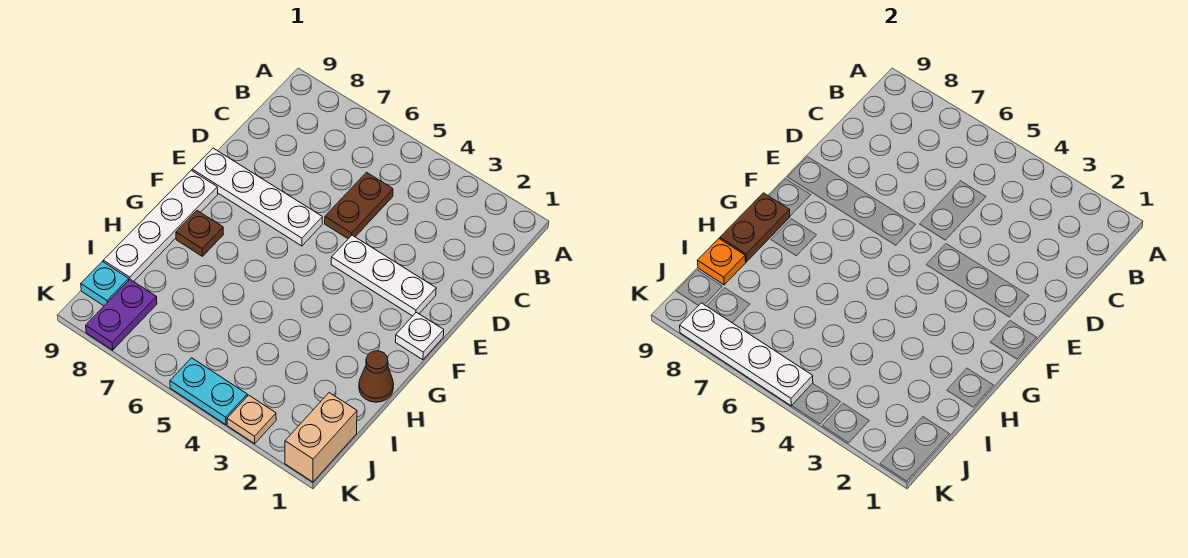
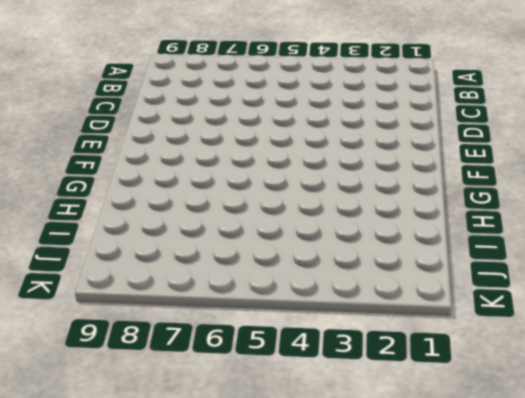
none -> brown plate C5:D5 level 1
none -> white plate E2:E4 level 1
none -> white plate E6:E9 level 1

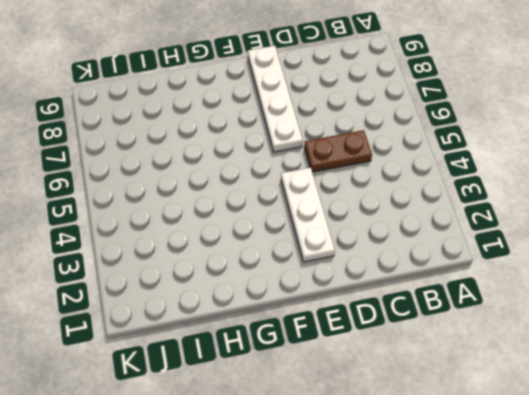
none -> white plate F1 level 1
none -> white plate F9:I9 level 1
none -> brown plate G8 level 1

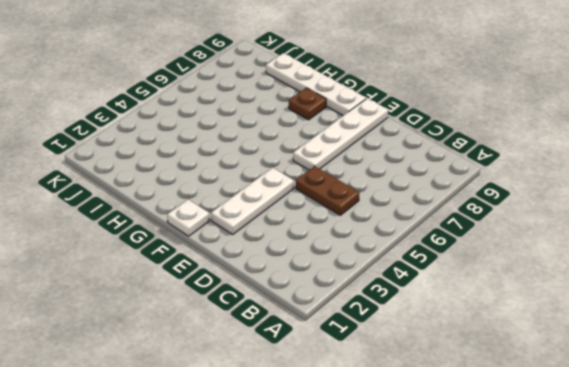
none -> brown cone H1 level 1
none -> tan brick J1:K1 level 1
none -> purple plate J8:K8 level 1

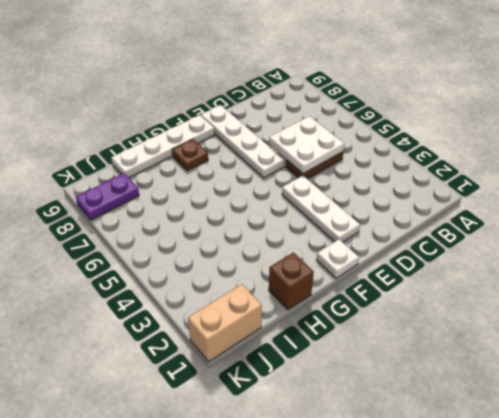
white plate C5:D6 level 2 -> none
brown brick H1 level 1 -> brown cone H1 level 1
none -> cyan plate J9 level 1
none -> tan plate K3 level 1
none -> cyan plate K4:K5 level 1

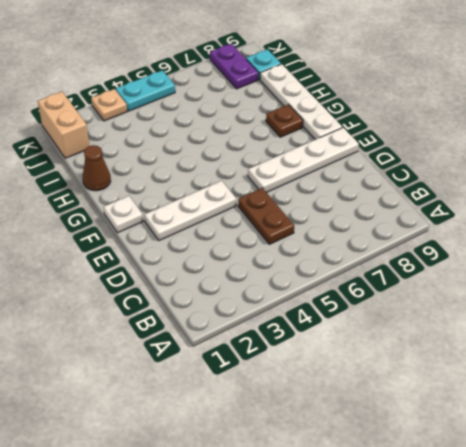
none -> brown plate G9:H9 level 2
none -> orange plate I9 level 2
none -> white plate K5:K8 level 2

